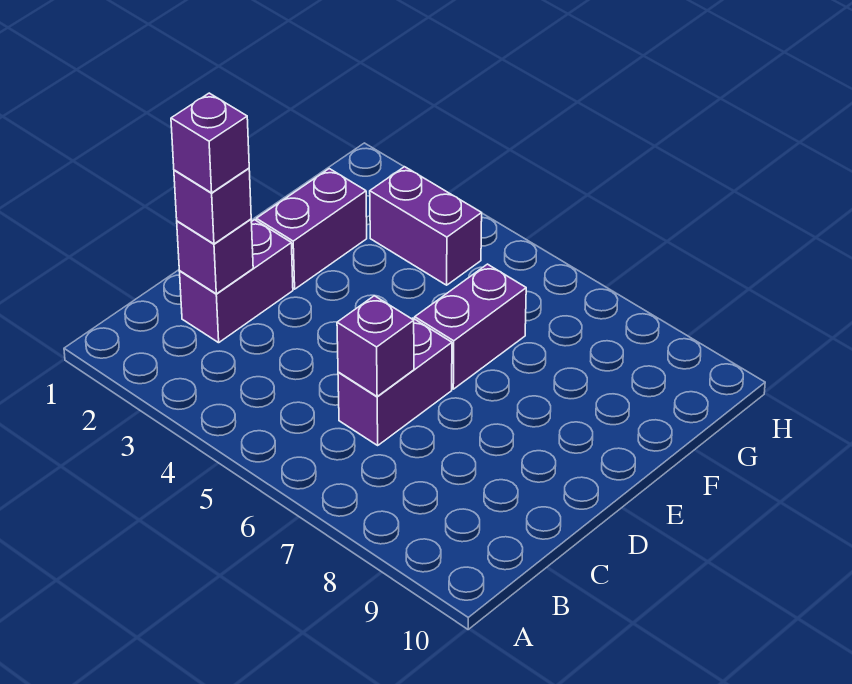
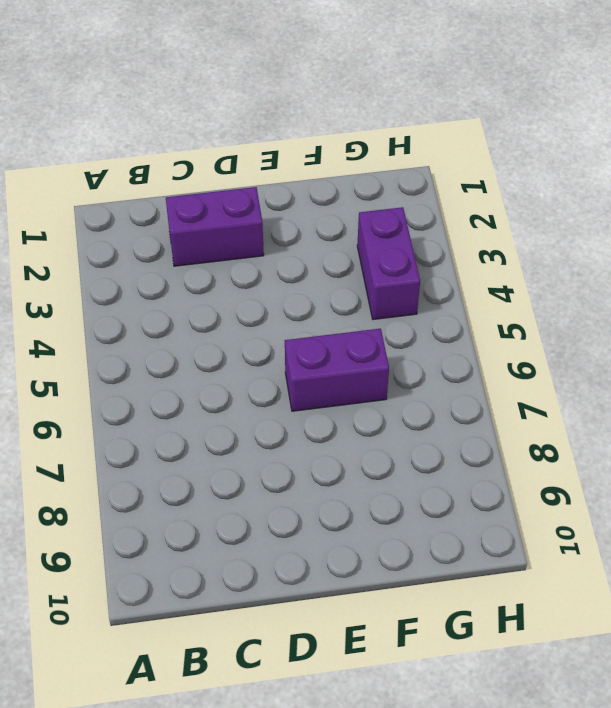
none -> purple brick C6:D6 level 1
none -> purple brick E2:F2 level 1

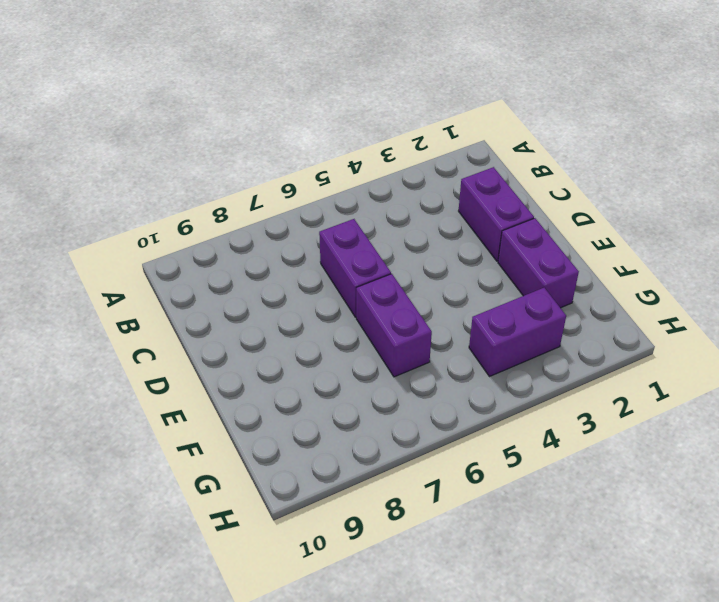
none -> purple brick C2 level 2
none -> purple brick C6 level 2

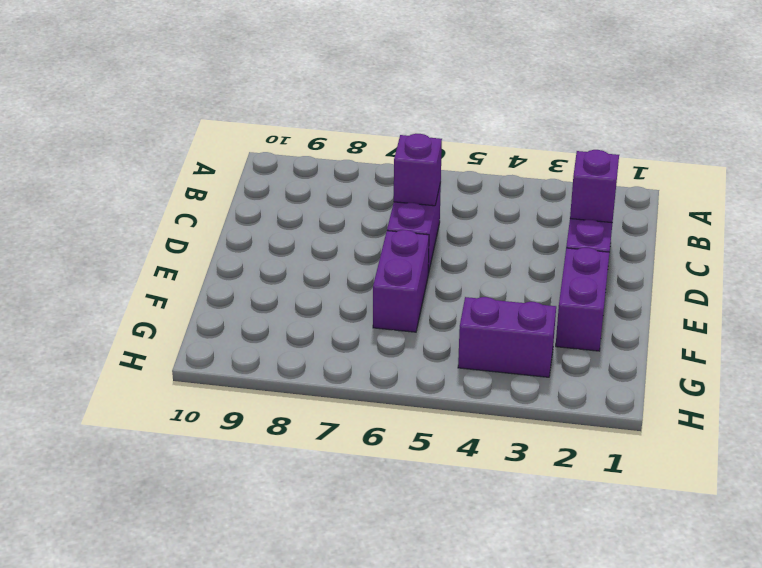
none -> purple brick C2 level 3
none -> purple brick C2 level 4

